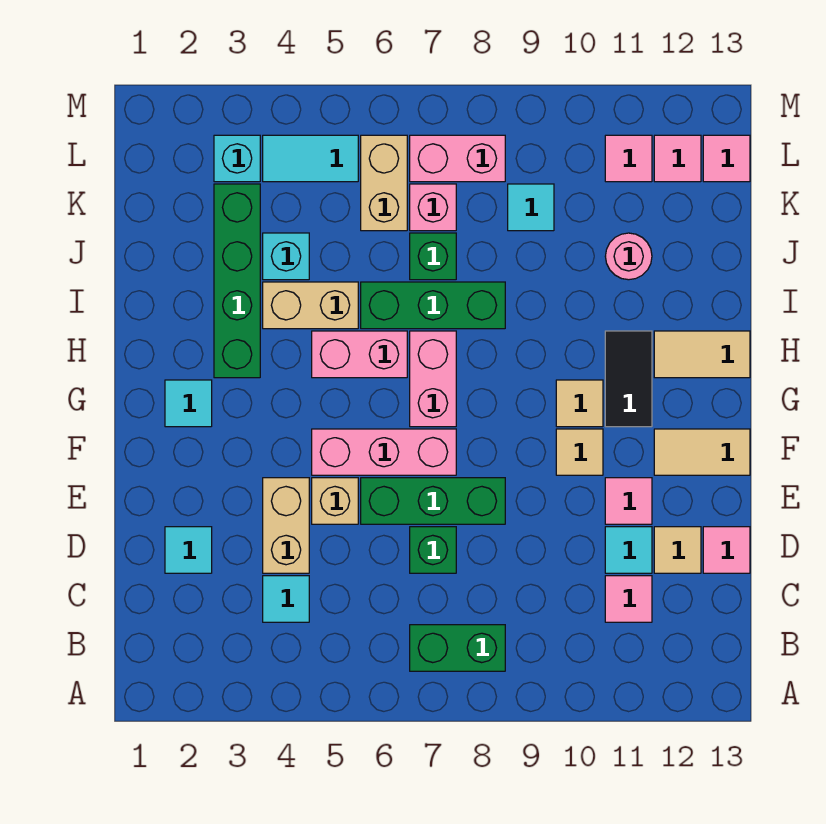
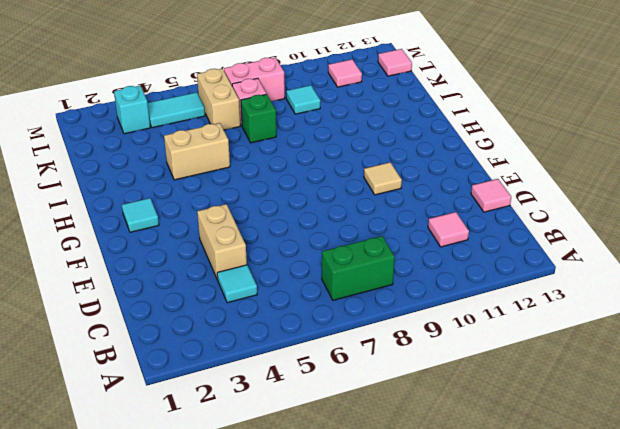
none -> cyan tile D2 level 1
none -> green brick D7 level 1
none -> cyan tile D11 level 1
none -> tan tile D12 level 1

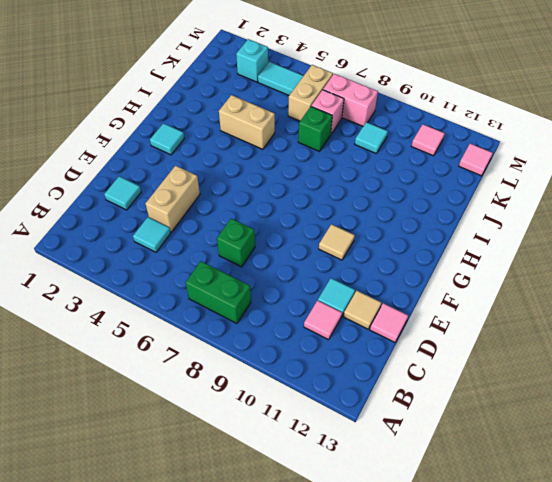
none -> tan brick E5 level 1
none -> green brick E6:E8 level 1
none -> pink tile E11 level 1
none -> pink brick F5:F7 level 1

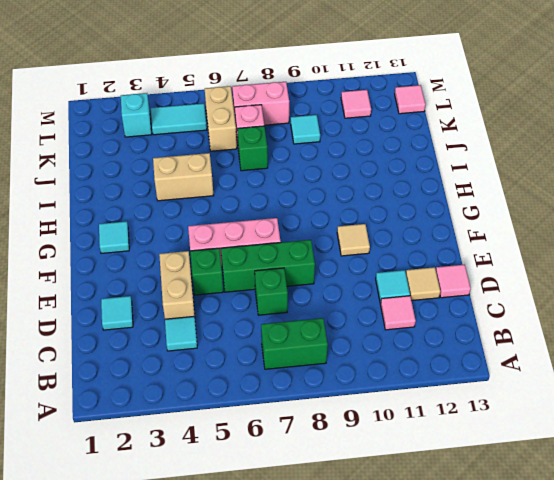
green brick E5 level 1 -> tan brick E5 level 1
none -> pink tile E11 level 1
none -> tan tile F12:F13 level 1
none -> pink brick G7:H7 level 1
none -> tan tile G10 level 1

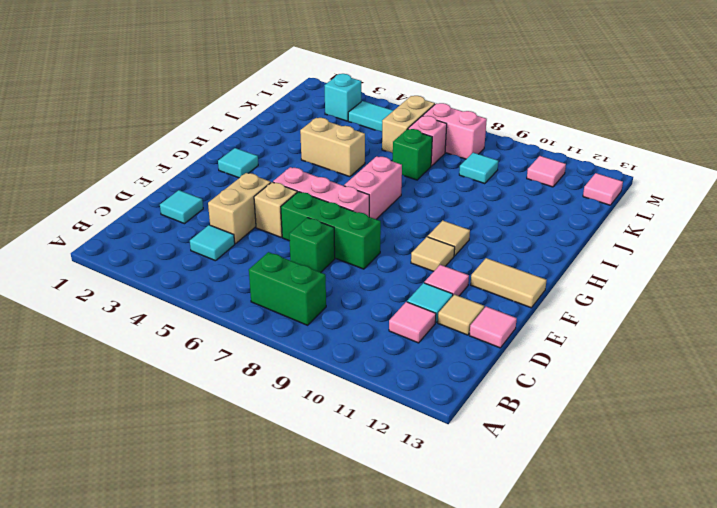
none -> black tile G11:H11 level 1
none -> green brick H3:K3 level 1
none -> pink brick H5:H6 level 1
none -> tan tile H12:H13 level 1

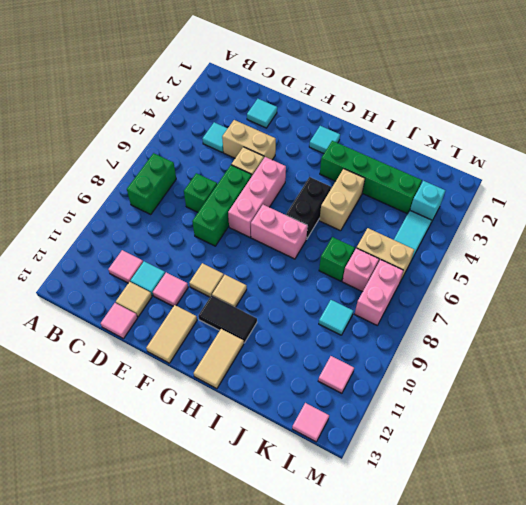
black brick H5:H6 level 1 -> pink brick H5:H6 level 1
none -> green brick I6:I8 level 1
none -> cyan brick J4 level 1
none -> pink round brick J11 level 1
none -> pink tile L12 level 1

